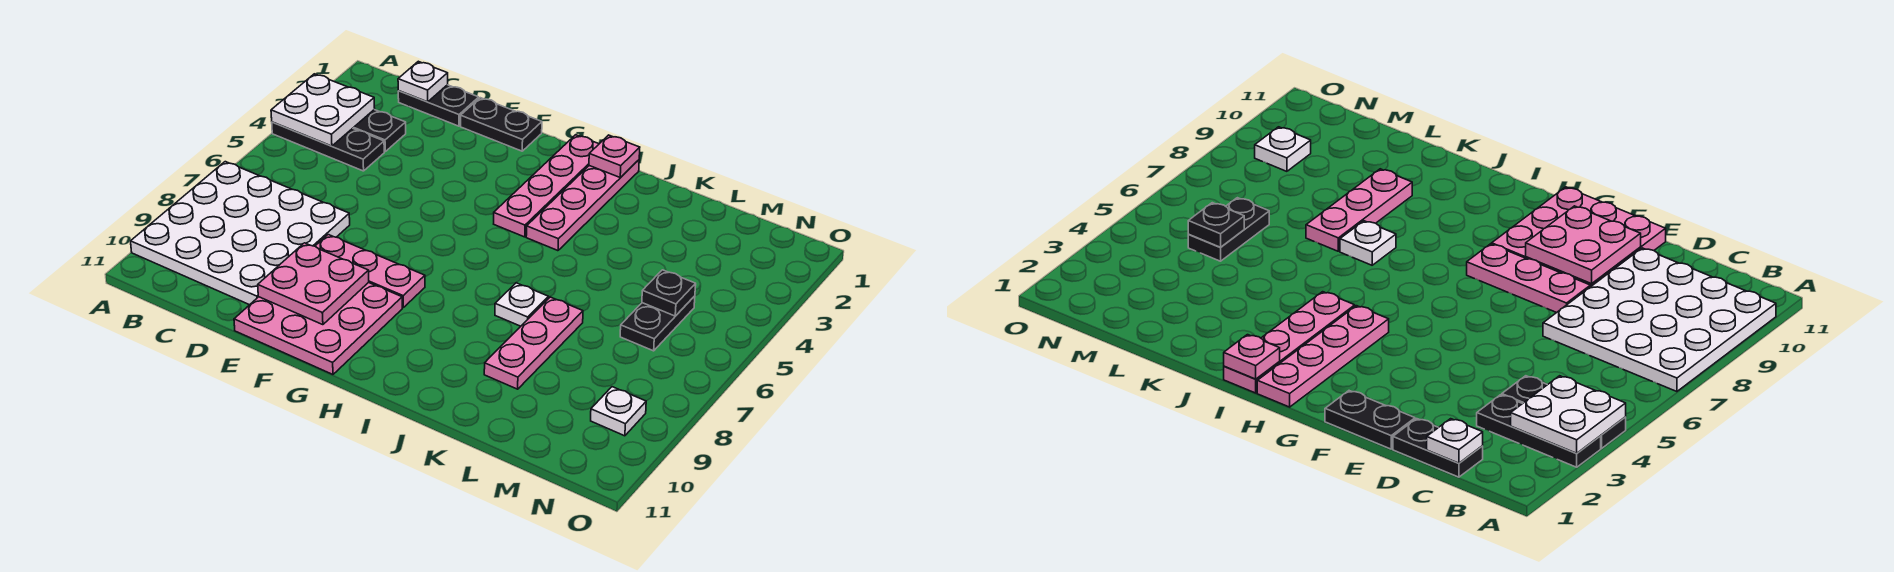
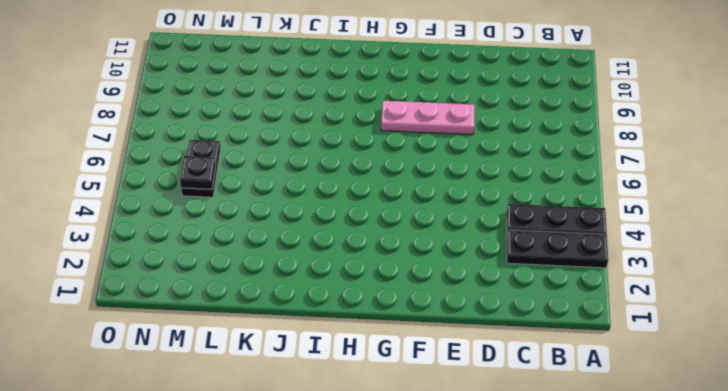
none -> white plate A7:D10 level 1
none -> black plate C1:D1 level 1
none -> black plate E1:F1 level 1

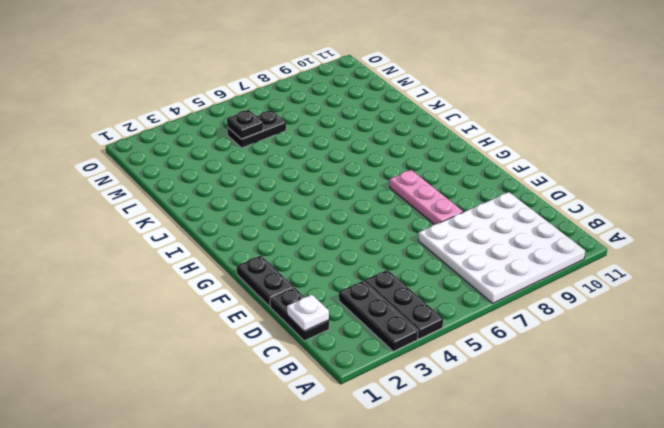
none -> pink plate E9:G11 level 1
none -> pink plate H1:H4 level 1
none -> pink plate I1:I4 level 1

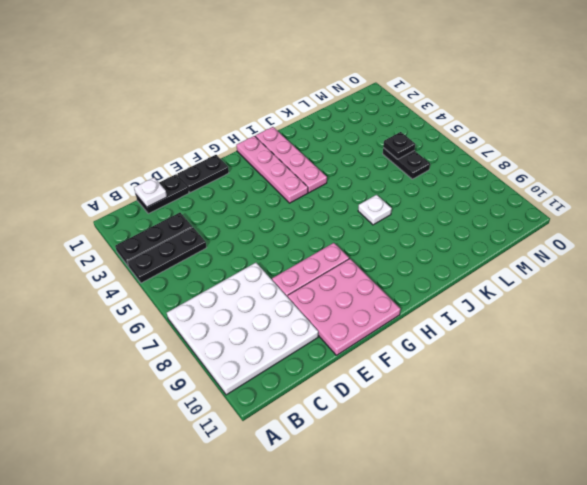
none -> pink plate K7:K9 level 1
none -> white plate N9 level 1
none -> white plate A3:B4 level 2

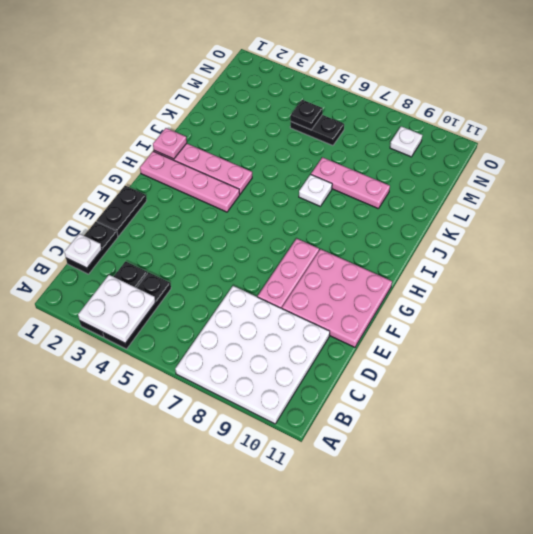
none -> pink plate E9:F10 level 2

